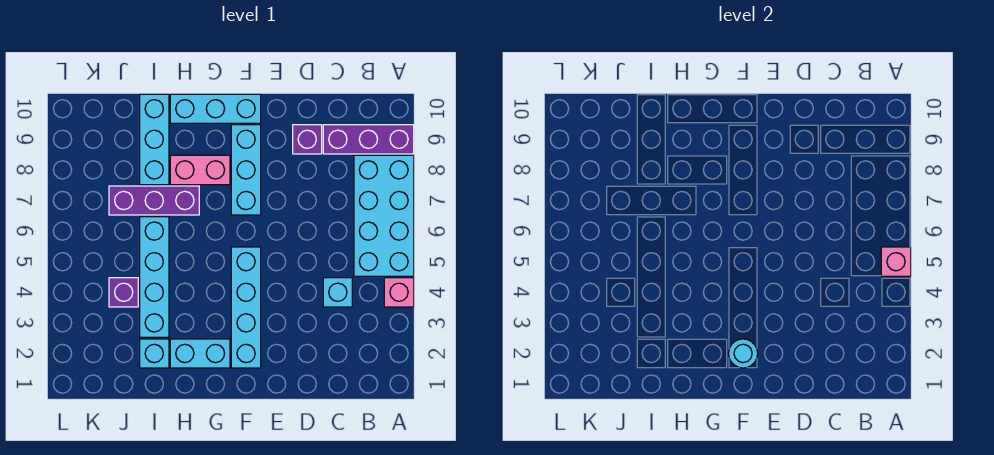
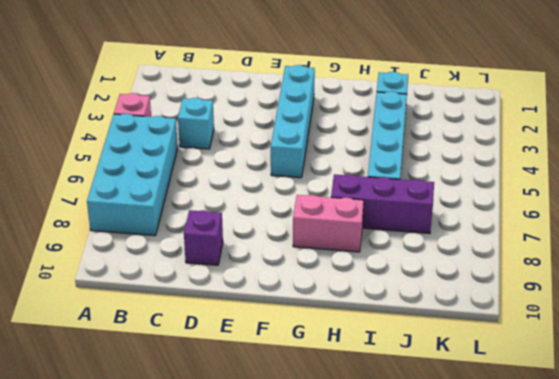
none -> purple brick A9:C9 level 1
none -> cyan brick F7:F9 level 1
none -> cyan brick F10:H10 level 1

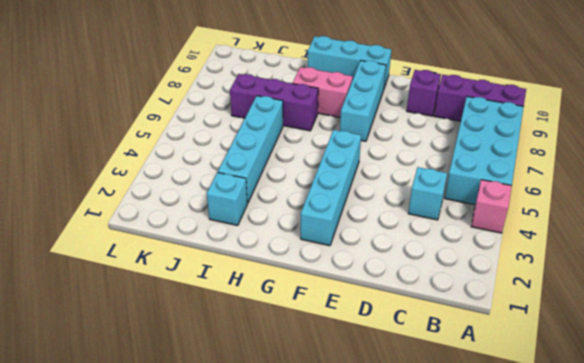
none -> cyan brick G2:H2 level 1
none -> cyan brick I8:I10 level 1
none -> purple brick J4 level 1

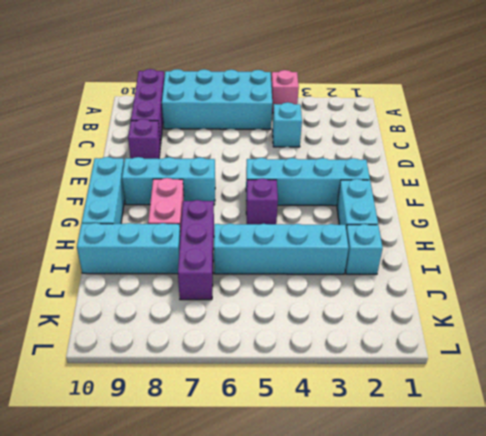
purple brick G5 level 1 -> purple brick J4 level 1
none -> pink brick A5 level 2
none -> cyan round brick F2 level 2

